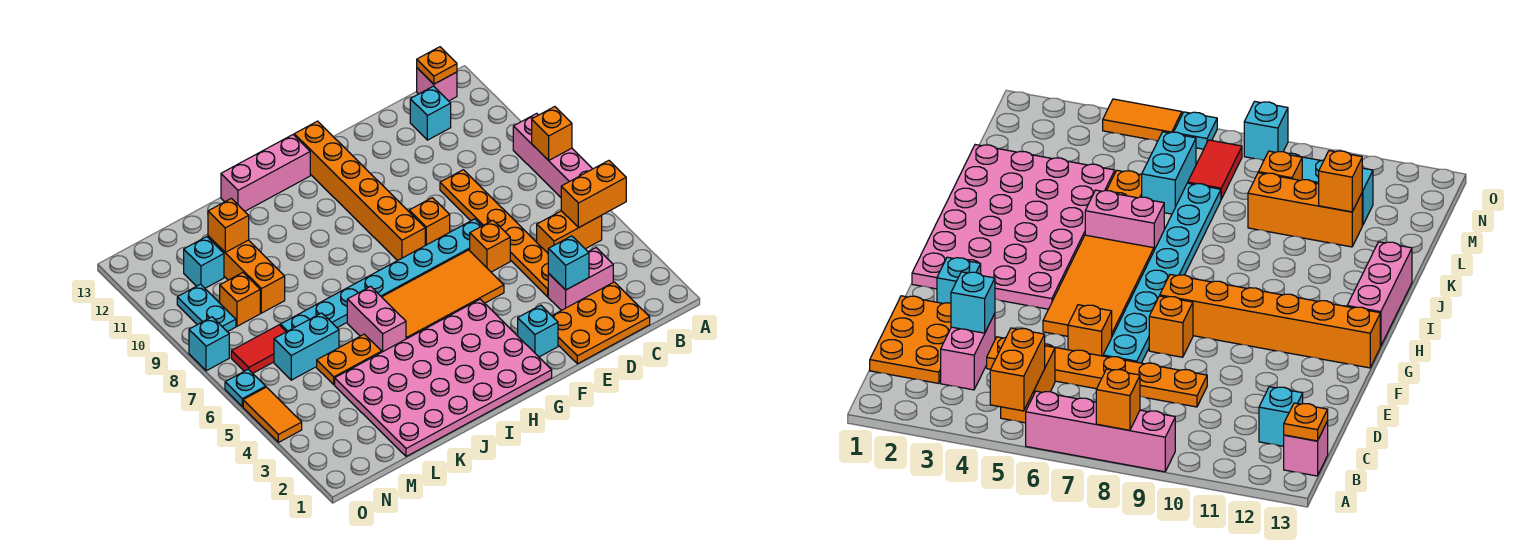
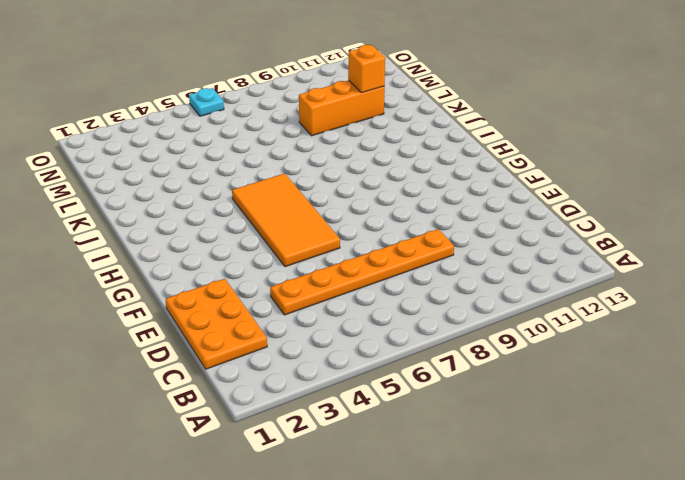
none -> pink brick A6:A9 level 1
none -> orange brick B5:C5 level 1
none -> pink brick B13 level 1
none -> pink brick C3:D3 level 1

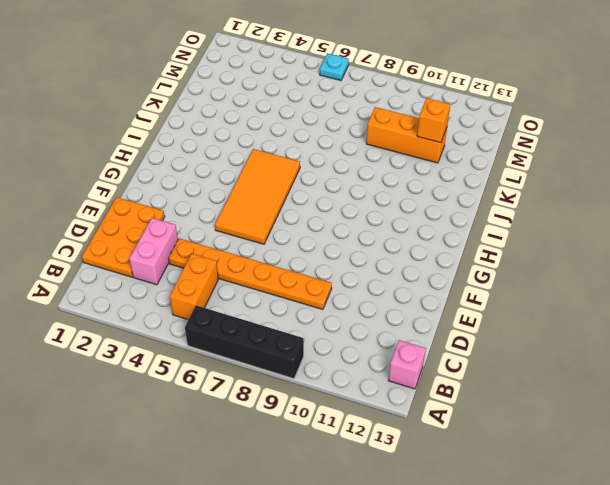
black brick A6:A9 level 1 -> pink brick A6:A9 level 1
none -> cyan brick C12 level 1
none -> orange brick E6 level 1
none -> cyan plate E7:L7 level 1
none -> cyan brick F2 level 1

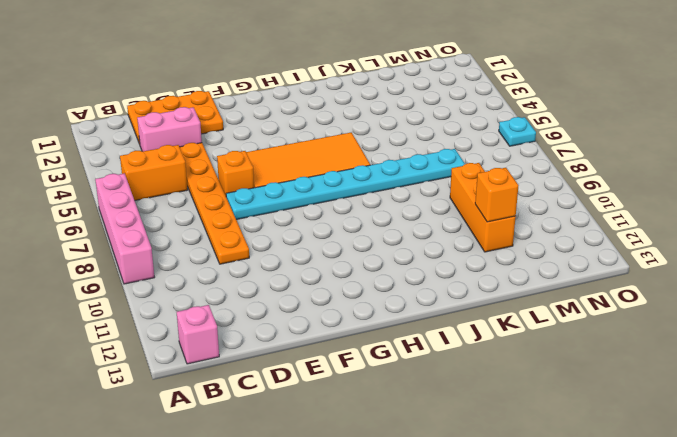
none -> cyan brick C12 level 1
none -> cyan brick F2 level 1
none -> orange brick F8 level 1
none -> pink plate G1:L4 level 1

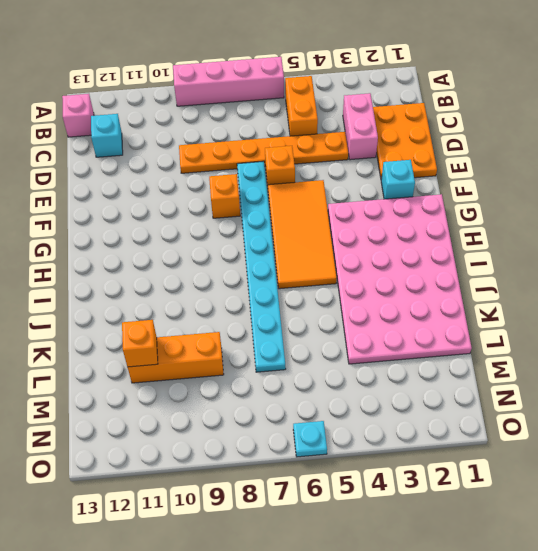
none -> orange brick G8:G13 level 1
none -> pink brick H13:J13 level 1
none -> pink brick J5:J6 level 1
none -> orange plate K5:L5 level 1

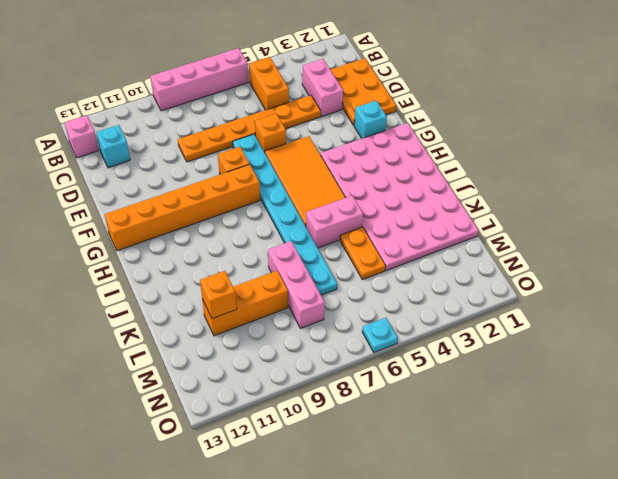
pink brick K8:M8 level 1 -> pink brick H13:J13 level 1
none -> cyan brick L6:M6 level 1
none -> red tile M7:N7 level 1
none -> orange brick M9 level 1
none -> cyan brick M11 level 1

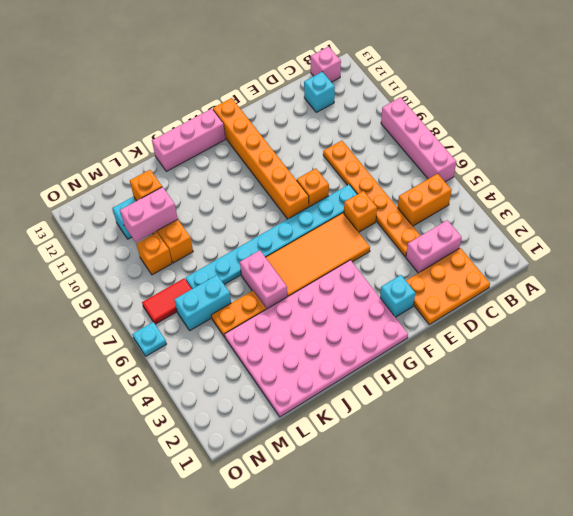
pink brick L10:M10 level 2 -> none
none -> cyan plate N9:N10 level 1
none -> orange tile O4:O5 level 1
none -> cyan brick O8 level 1
none -> orange brick A5:B5 level 2

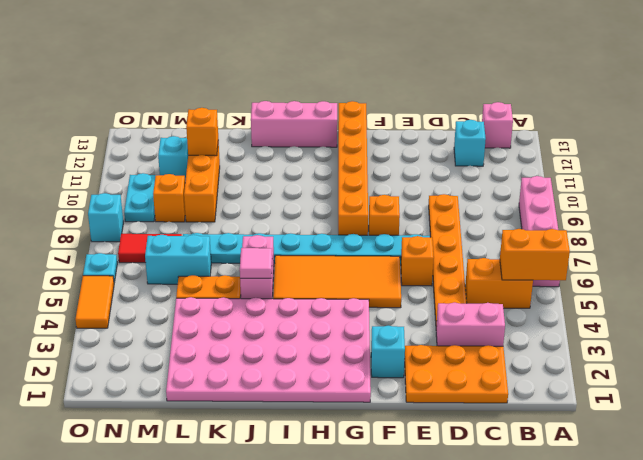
pink tile J5 level 2 -> none
none -> orange brick A8 level 2
none -> orange plate B13 level 2
none -> cyan brick D3 level 2

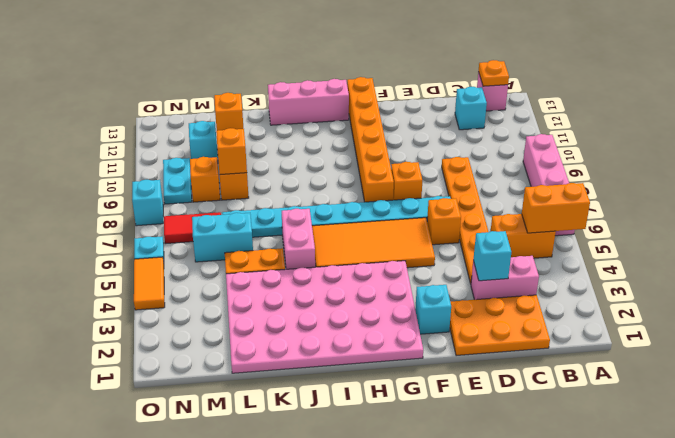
orange brick L9 level 2 -> orange brick A8 level 2

